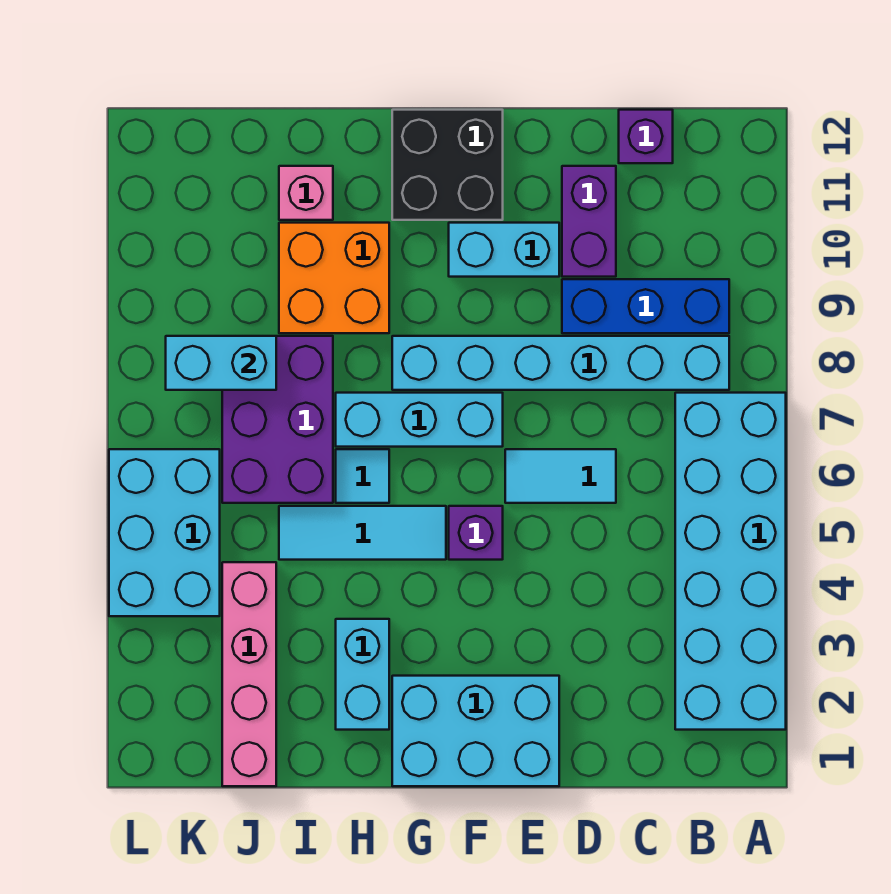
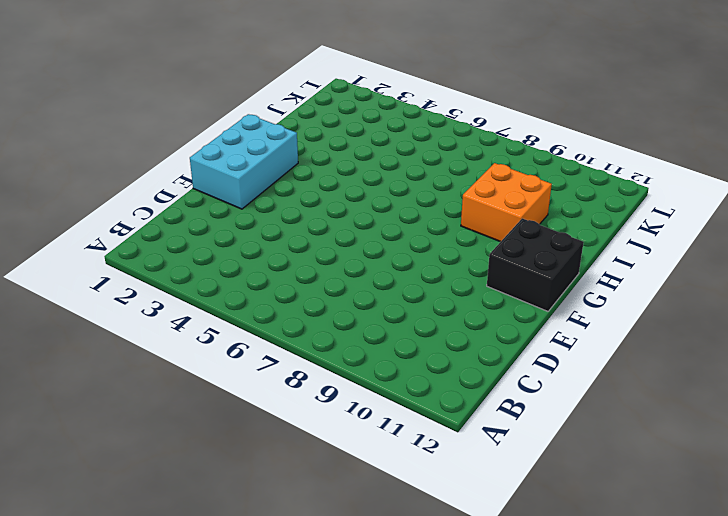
none -> cyan brick A2:B7 level 1
none -> cyan brick B8:G8 level 1
none -> blue brick B9:D9 level 1

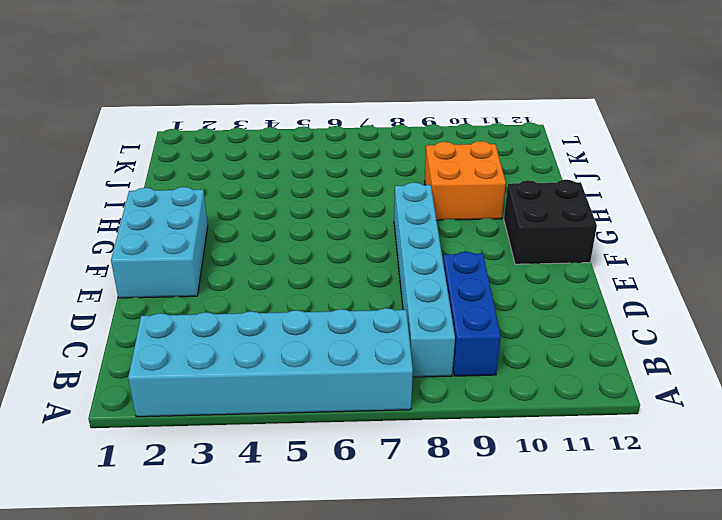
none -> purple brick C12 level 1
none -> cyan tile D6:E6 level 1
none -> purple brick D10:D11 level 1

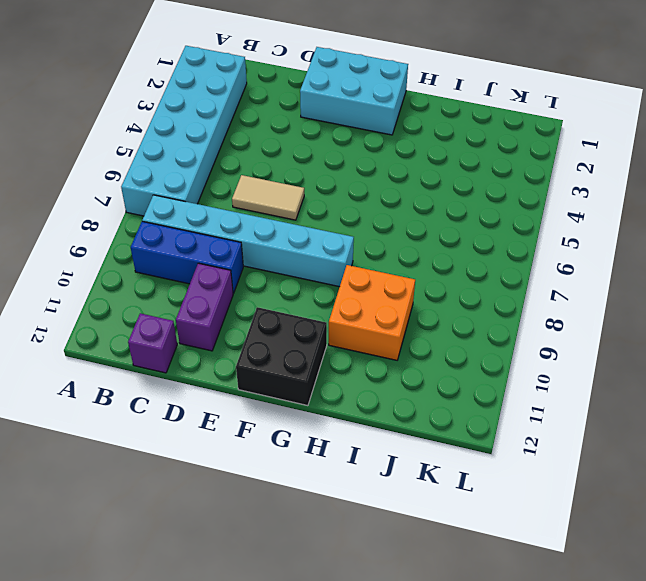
tan tile D6:E6 level 1 -> cyan tile D6:E6 level 1
none -> cyan brick E10:F10 level 1
none -> purple brick F5 level 1
none -> cyan brick F7:H7 level 1

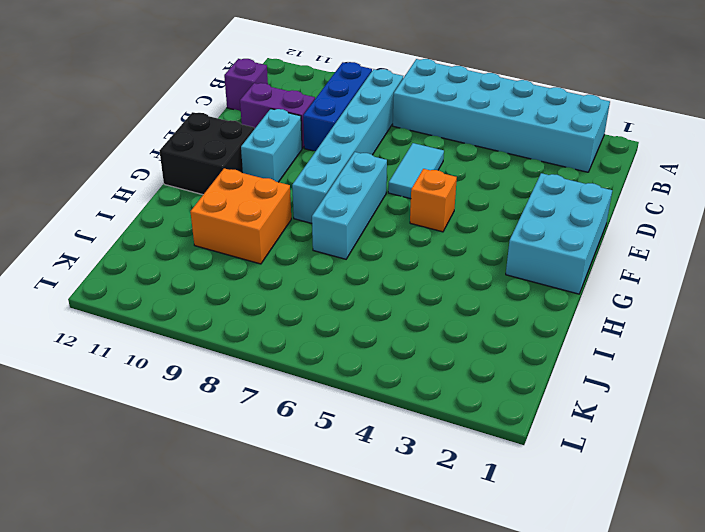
orange brick F5 level 1 -> purple brick F5 level 1
none -> cyan tile G5:I5 level 1
none -> cyan brick H2:H3 level 1
none -> cyan tile H6 level 1

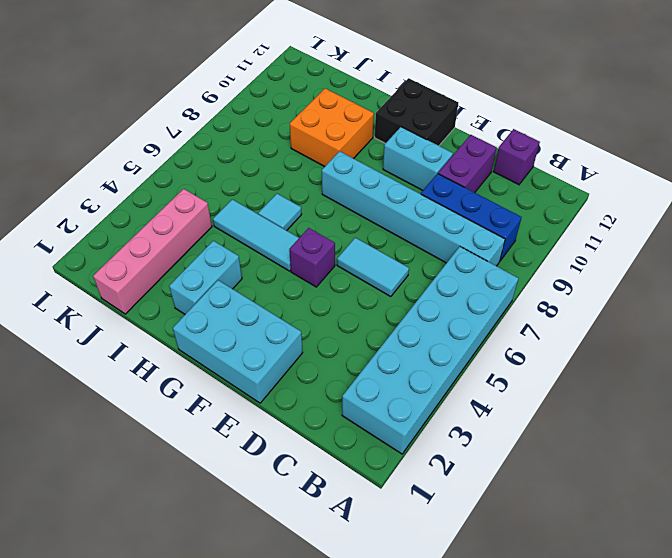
none -> cyan brick F7:H7 level 1
none -> purple brick I6:J8 level 1
none -> pink brick I11 level 1

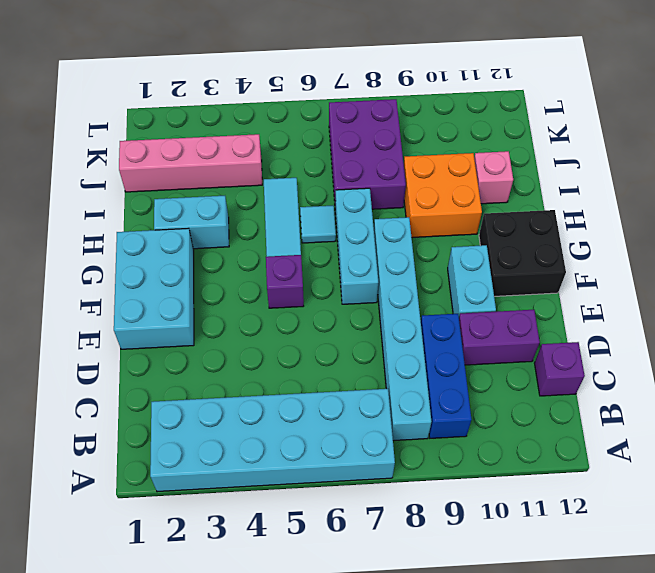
purple brick I7:K8 level 1 -> purple brick I6:J8 level 1
none -> cyan tile D6:E6 level 1
none -> cyan brick K4:L6 level 1
none -> cyan brick J8:K8 level 2

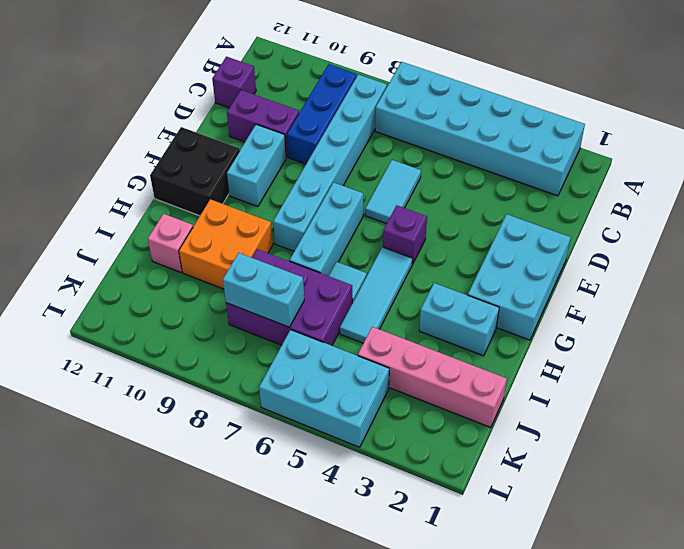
cyan brick J7:J8 level 2 -> cyan brick J8:K8 level 2

